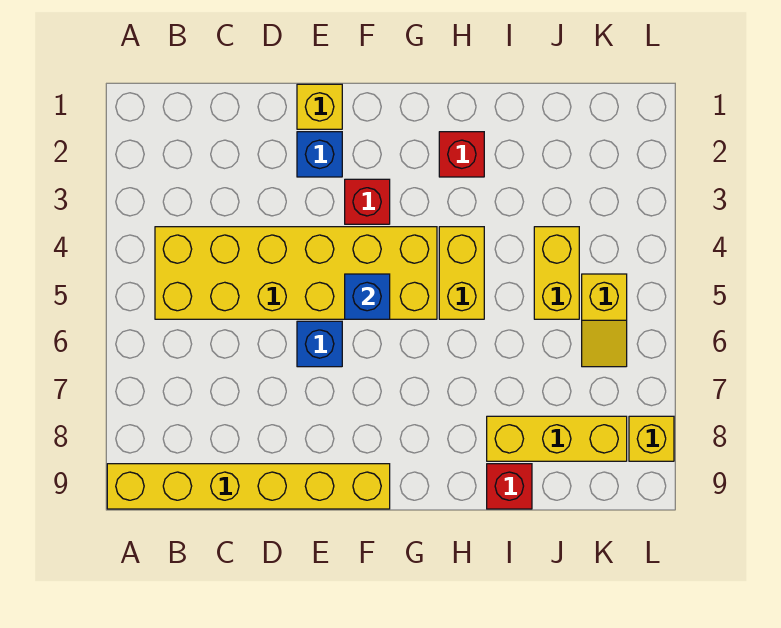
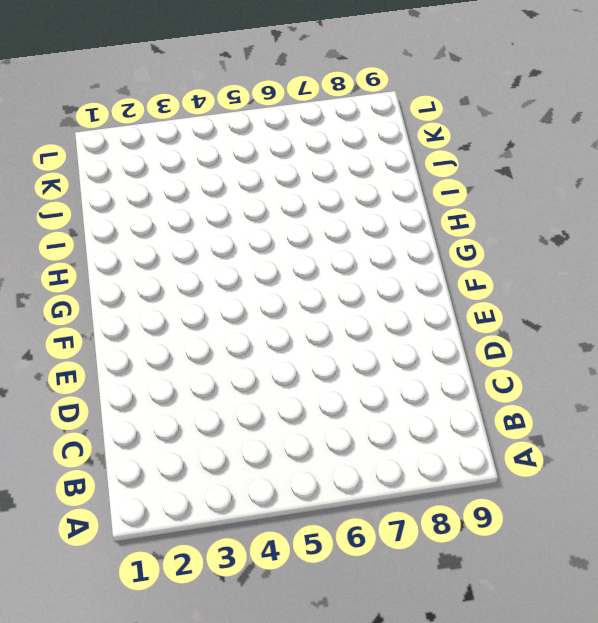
none -> yellow brick A9:F9 level 1
none -> yellow brick B4:G5 level 1
none -> yellow brick E1 level 1

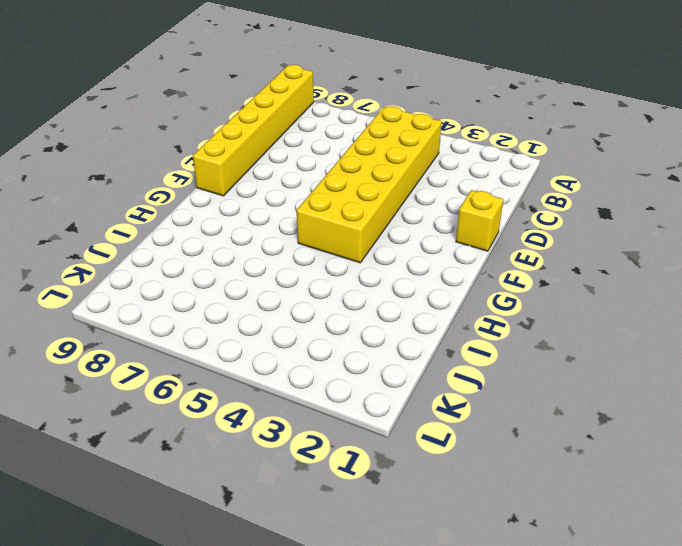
none -> blue brick E2 level 1
none -> blue brick E6 level 1
none -> red brick F3 level 1

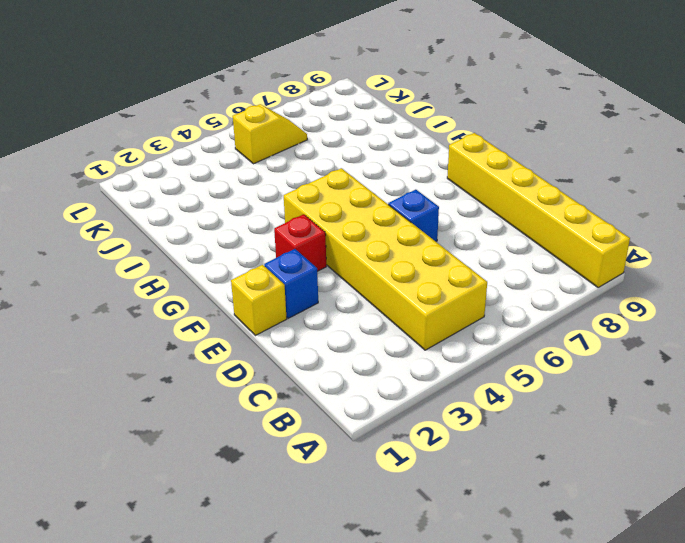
none -> red brick H2 level 1
none -> yellow brick H4:H5 level 1
none -> yellow brick I8:K8 level 1

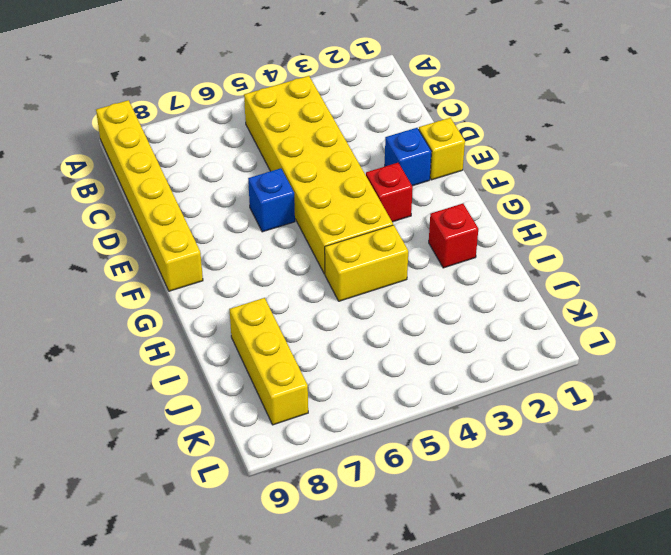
none -> red brick I9 level 1
none -> yellow brick J4:J5 level 1
none -> yellow slope K5:K6 level 1 top 5

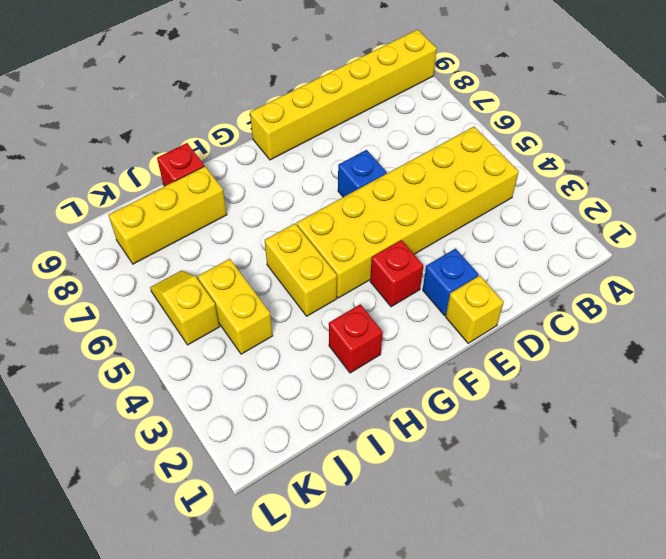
none -> yellow brick L8 level 1
none -> blue brick F5 level 2

